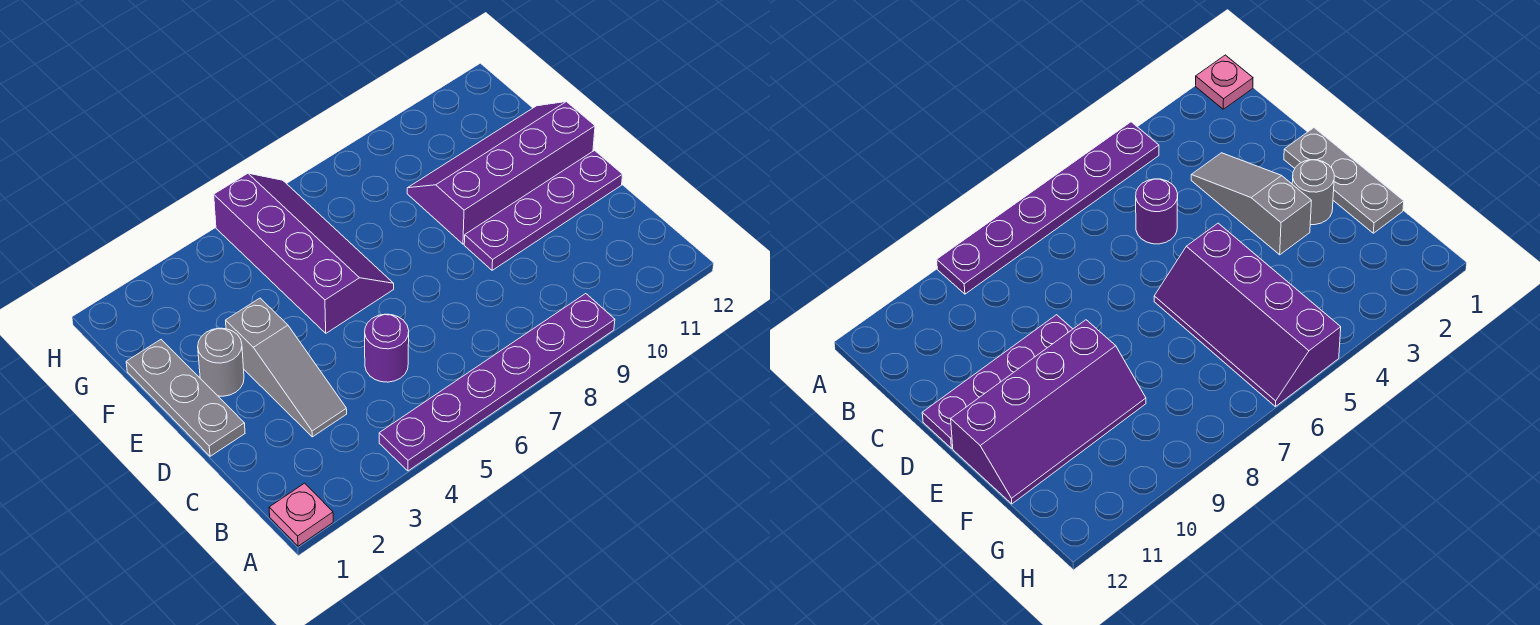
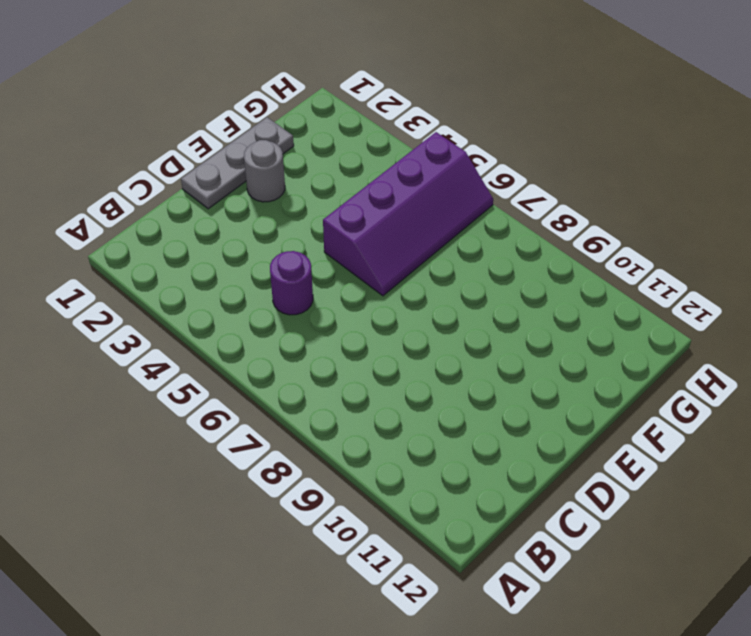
none -> pink plate A1 level 1
none -> purple plate A4:A9 level 1

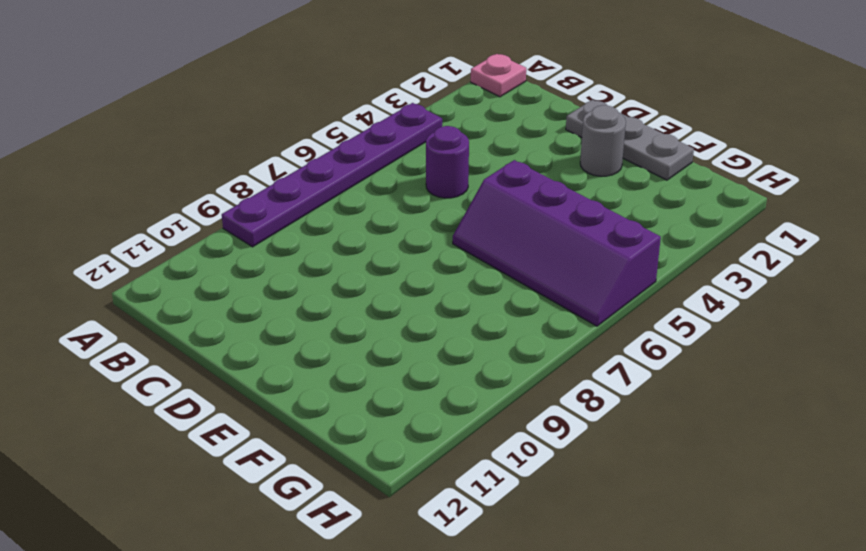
none -> grey slope C3:E3 level 1 top E
none -> purple plate D9:D12 level 1

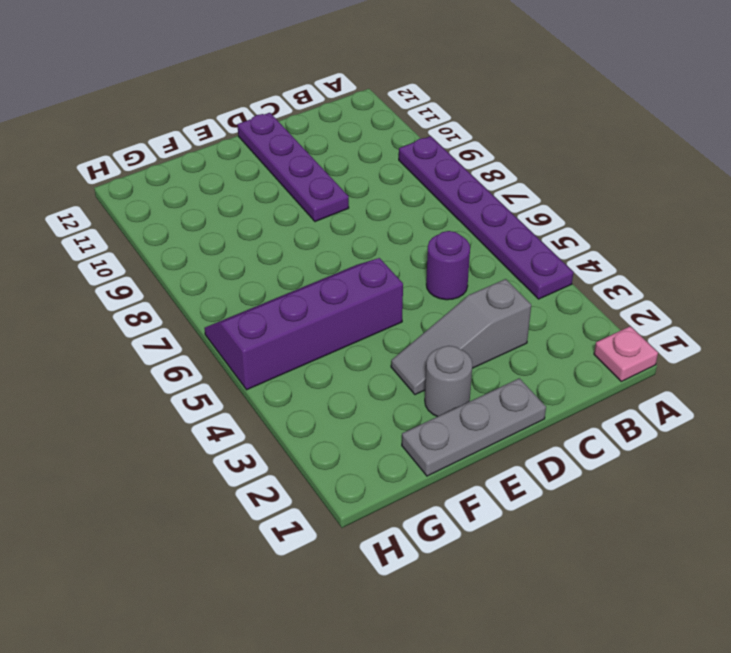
grey slope C3:E3 level 1 top C -> grey slope C3:E3 level 1 top E
none -> purple slope E9:F12 level 1 top E

